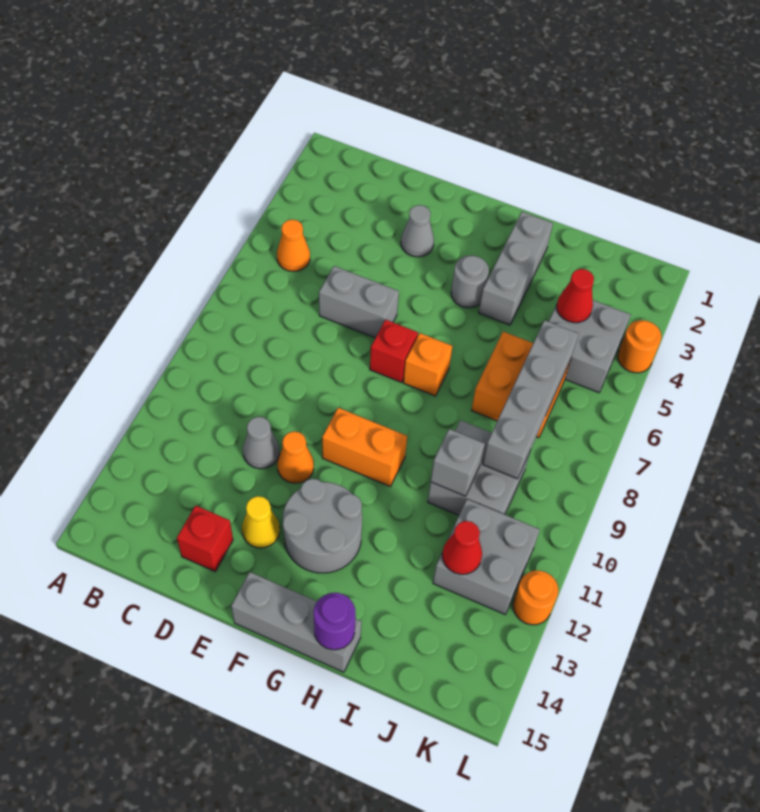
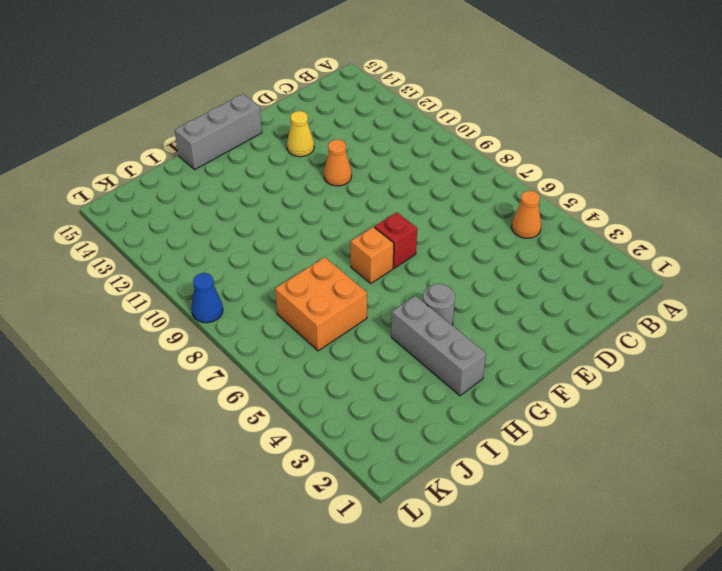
blue cone L9 level 1 -> none
none -> grey brick D6:E6 level 1
none -> grey cone D11 level 1
none -> red brick D14 level 1

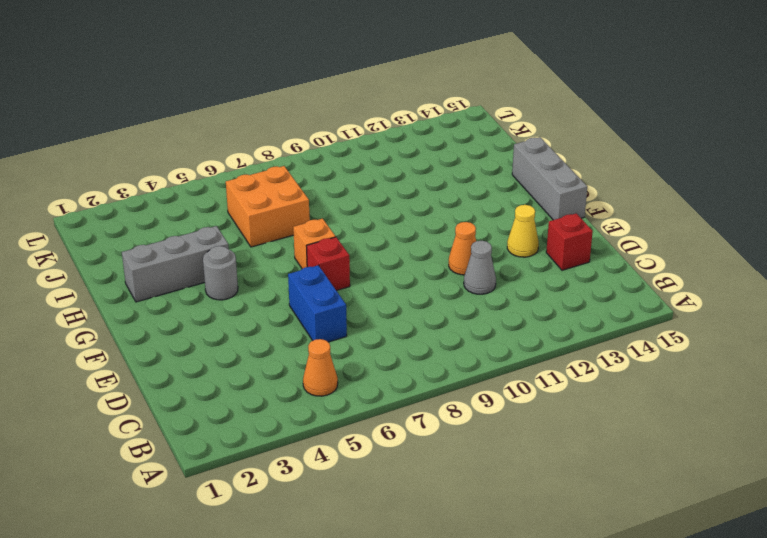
blue brick D6:E6 level 1 -> grey brick D6:E6 level 1
none -> grey cone E3 level 1
none -> orange brick F10:G10 level 1
none -> grey round brick F12:G13 level 1

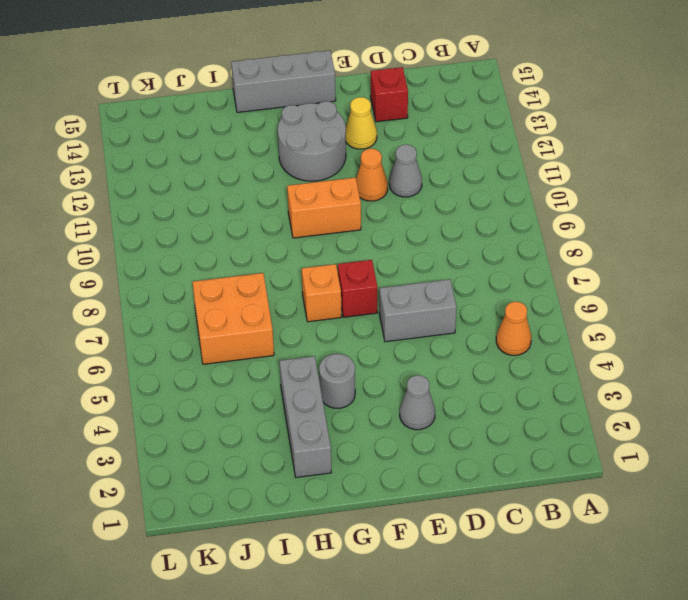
none -> grey brick I9:J10 level 1
none -> grey brick J4:K5 level 1
none -> grey brick J11:K12 level 1

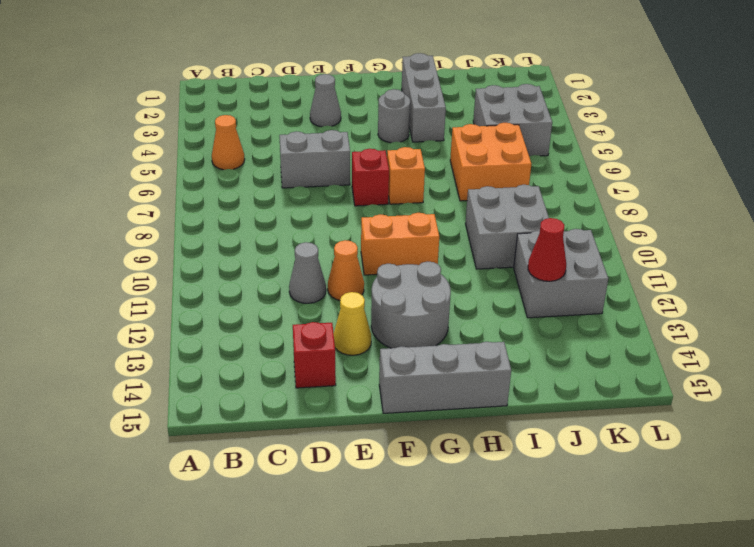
none -> orange round brick L4 level 1
none -> orange round brick L12 level 1
none -> purple round brick H15 level 2

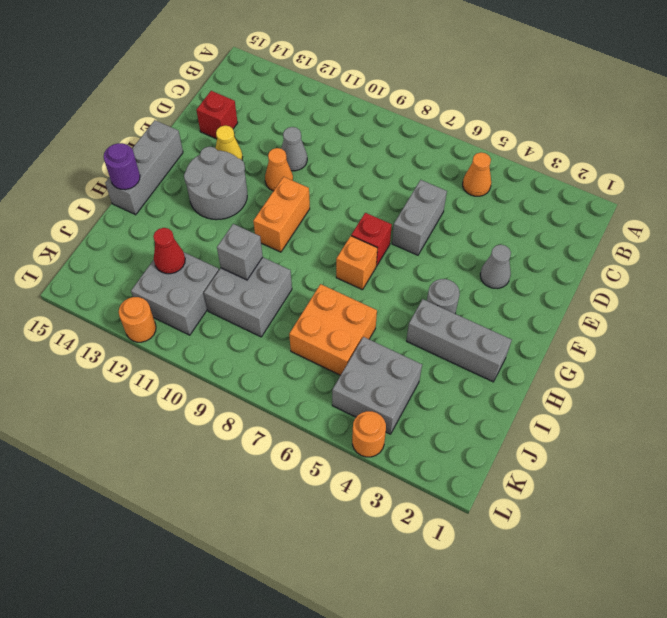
none -> red cone J4 level 2
none -> grey brick J6:J9 level 2

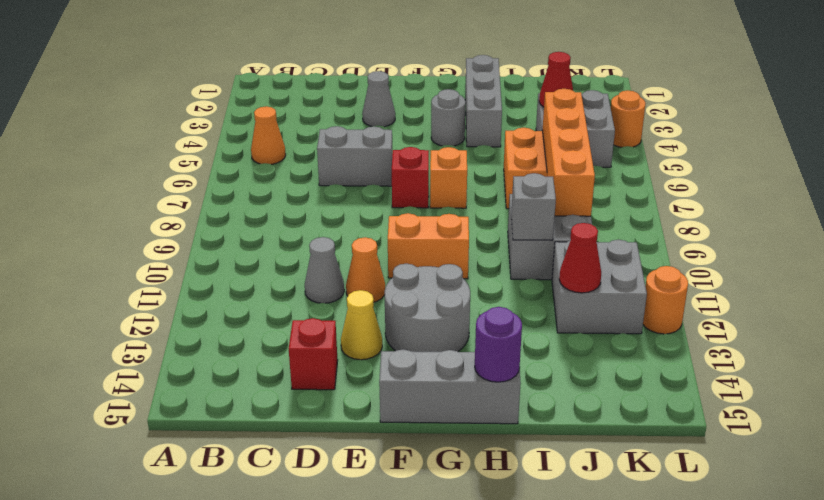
orange brick J6:J9 level 2 -> grey brick J6:J9 level 2

